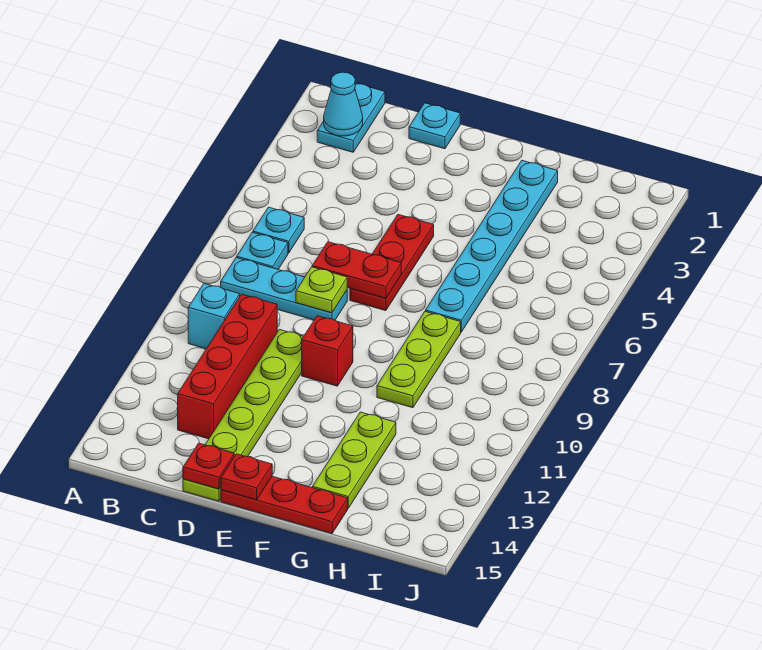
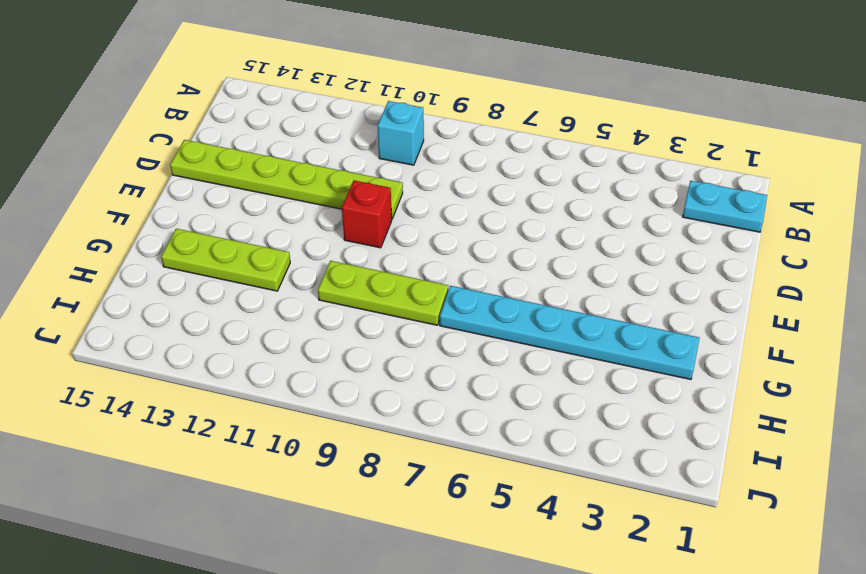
none -> cyan plate B6 level 1
none -> cyan plate B7 level 1
none -> cyan plate B8:D8 level 1

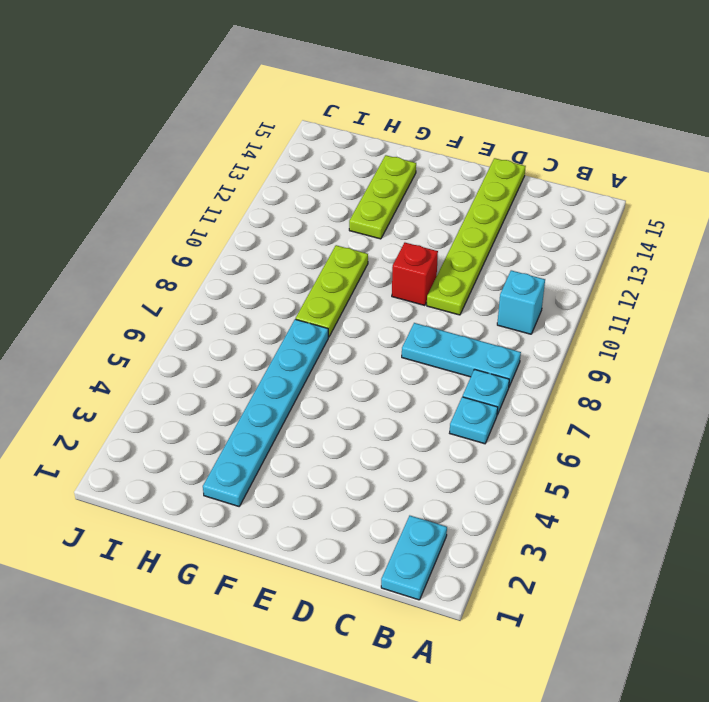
none -> red brick C10:C13 level 1
none -> cyan plate D1 level 1
none -> red plate E5:E7 level 1

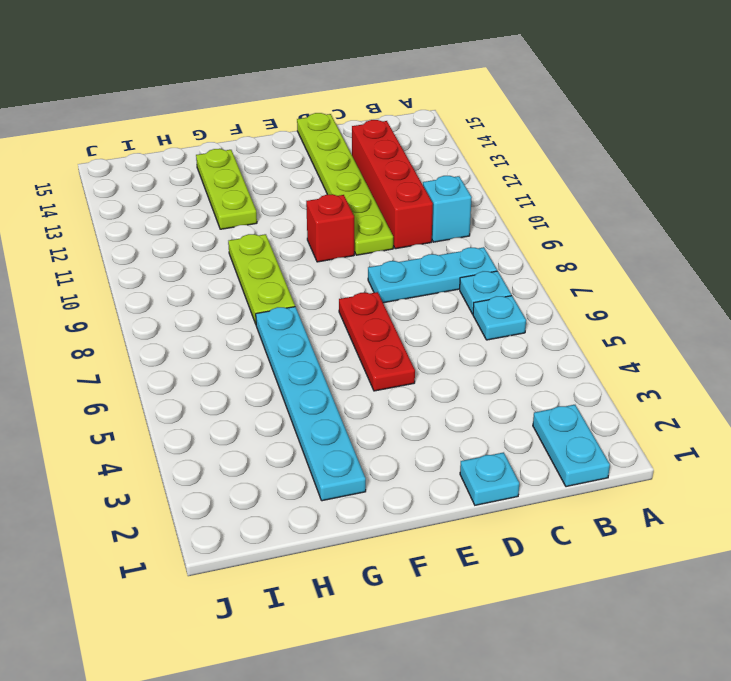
none -> red plate E15:G15 level 1
none -> cyan cone B2 level 2
none -> red plate D7:E7 level 2

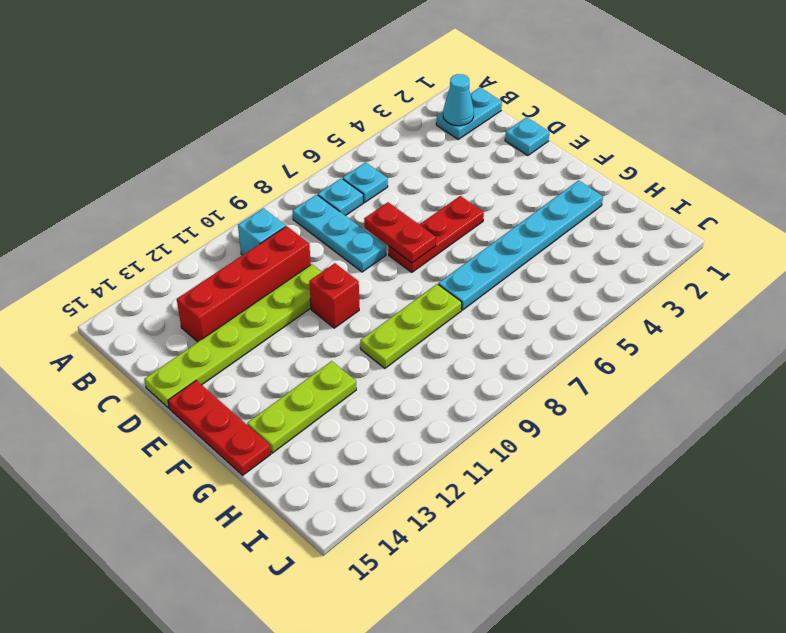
none -> lime plate D8 level 2
none -> red plate D15 level 2
none -> red plate E15 level 2

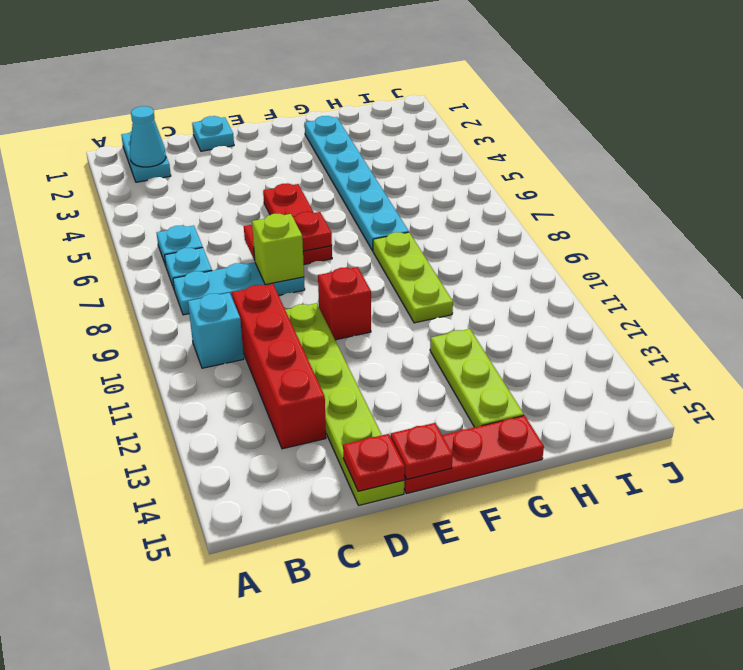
lime brick D8 level 2 -> lime plate D8 level 2

